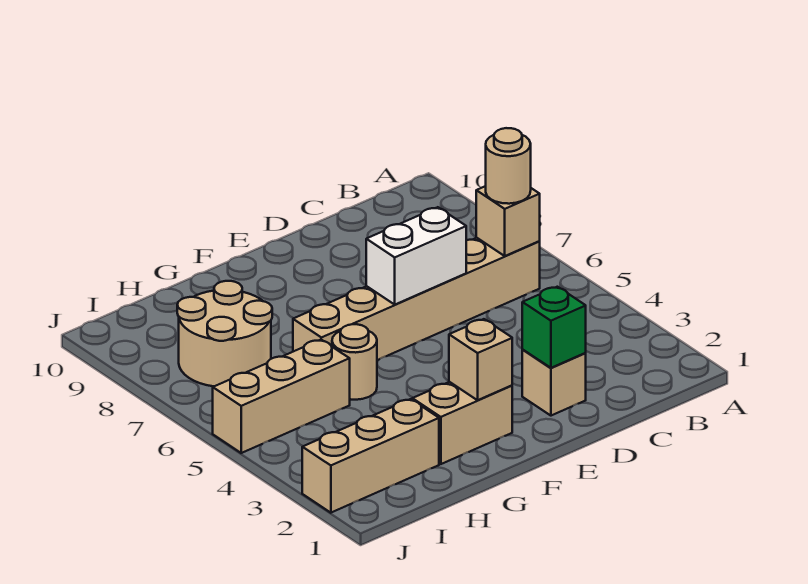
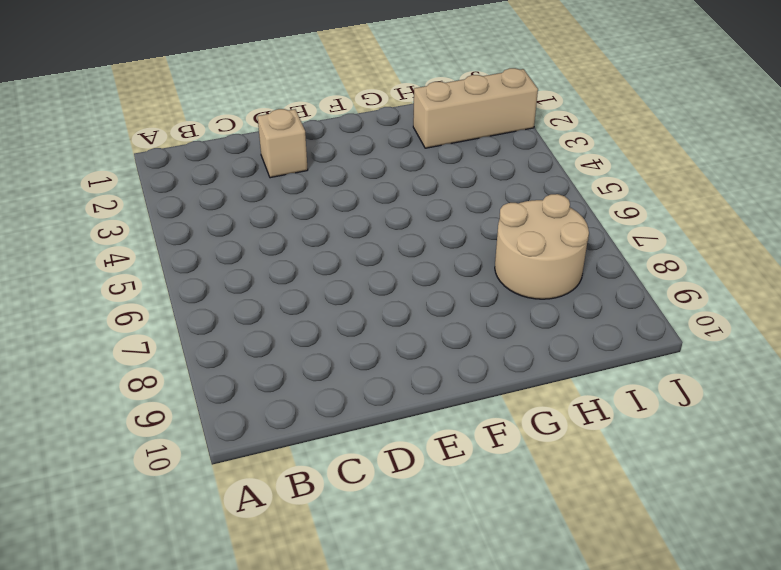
none -> tan brick B6:G6 level 1
none -> tan brick F2:G2 level 1
none -> tan round brick G5 level 1

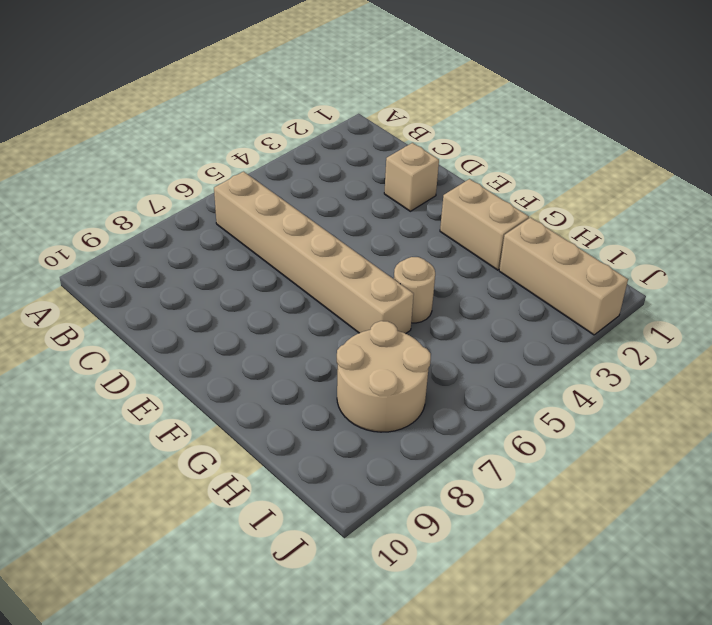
none -> tan brick H5:J5 level 1
none -> tan brick B6 level 2
none -> green brick D2 level 2

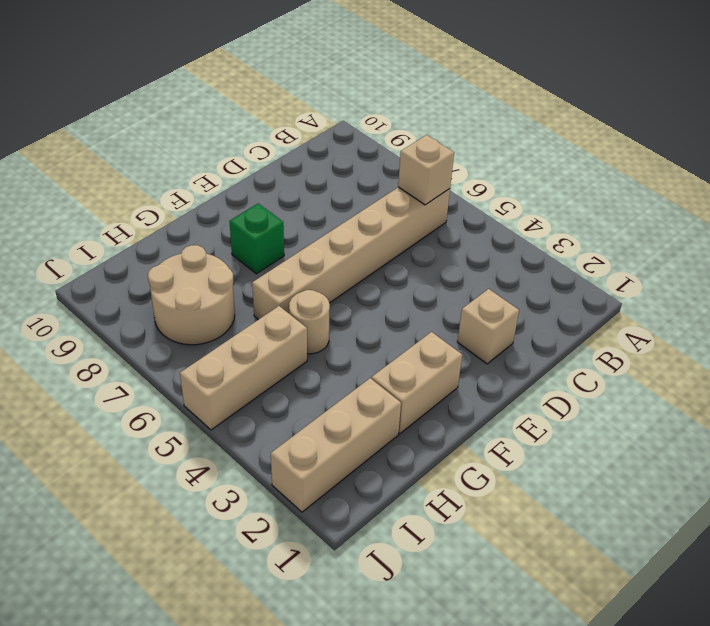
green brick F8 level 1 -> green brick D2 level 2
none -> white brick D6:E6 level 2
none -> tan brick F2 level 2
none -> tan round brick B6 level 3

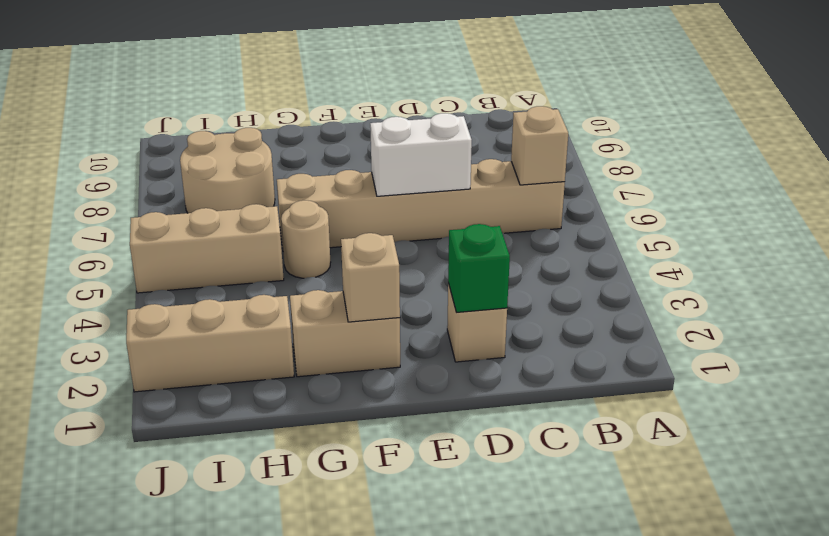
none -> tan round brick B6 level 3

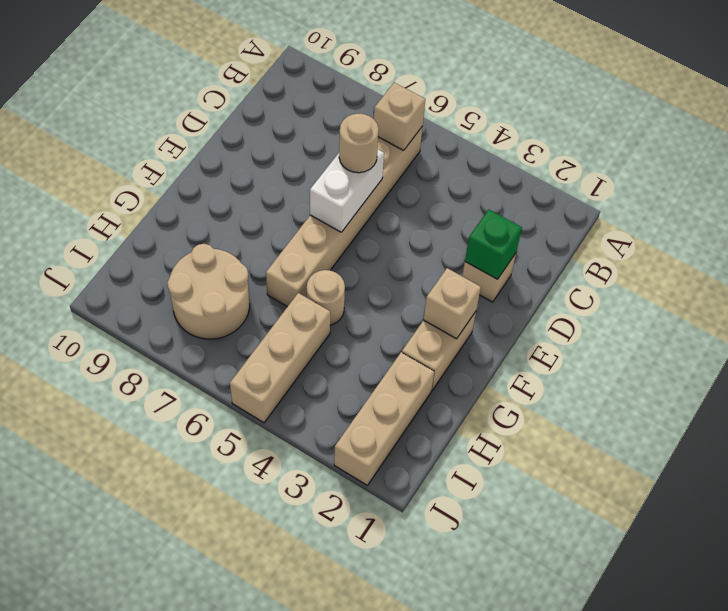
tan round brick D6 level 3 -> tan round brick B6 level 3

